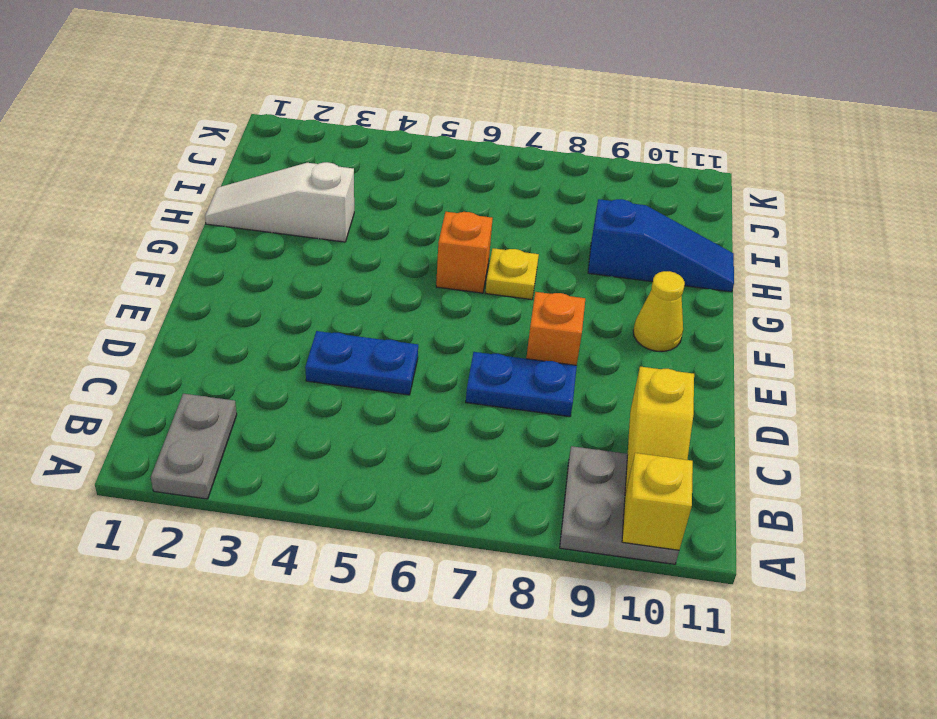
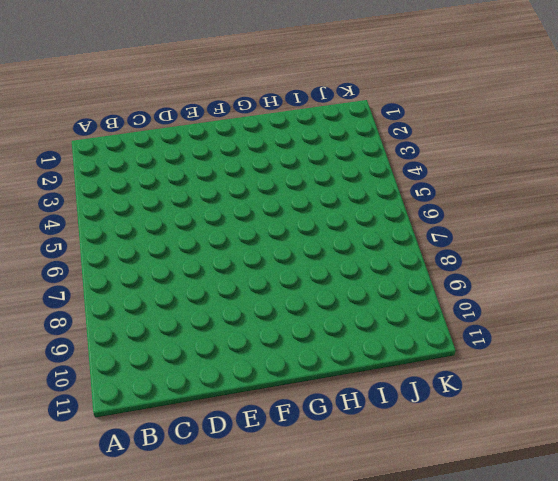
none -> grey plate A2:B2 level 1
none -> grey plate A9:B10 level 1
none -> blue plate D4:D5 level 1

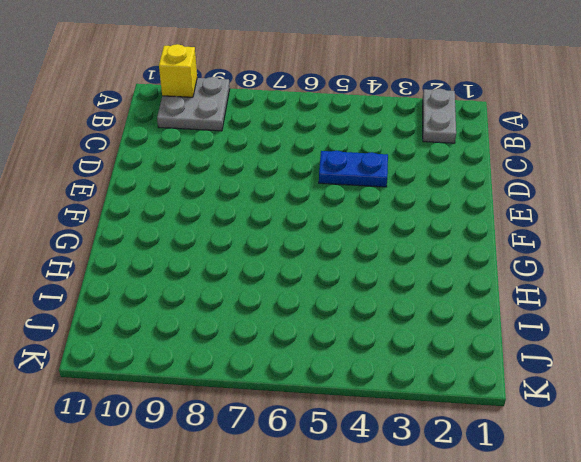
none -> blue plate D7:D8 level 1
none -> orange brick E8 level 1
none -> yellow cone F10 level 1

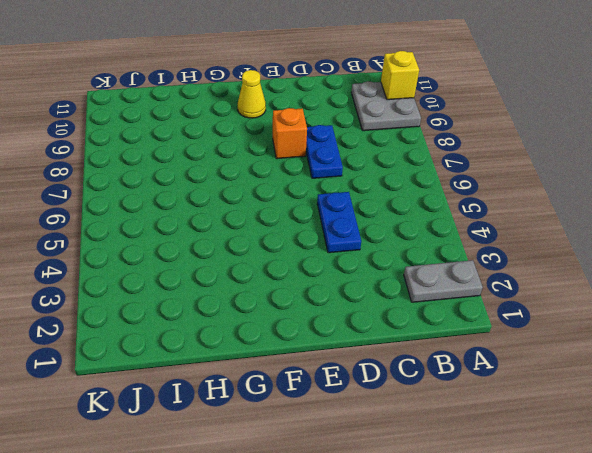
none -> orange brick G6 level 1
none -> yellow plate G7 level 1
none -> white slope H1:H3 level 1 top 3

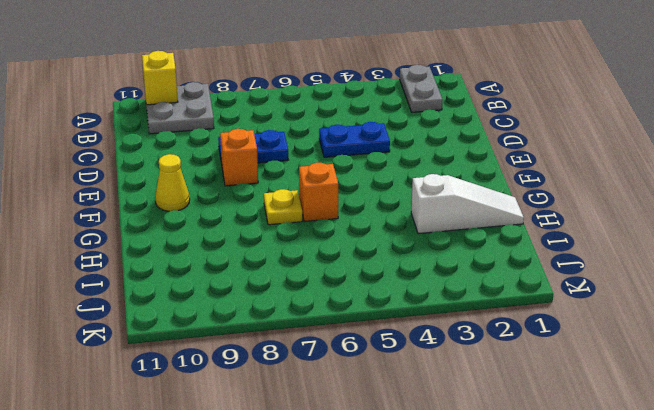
none -> blue slope H9:H11 level 1 top 9
none -> yellow slope B10:C10 level 2 top C

